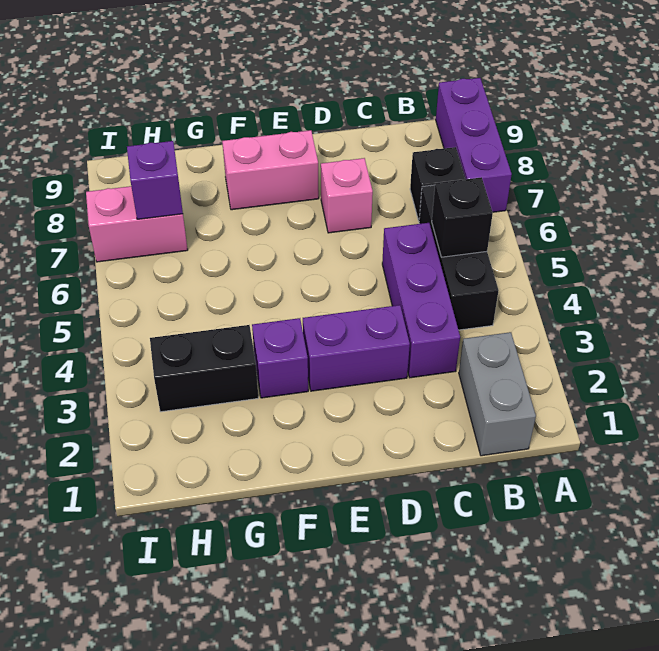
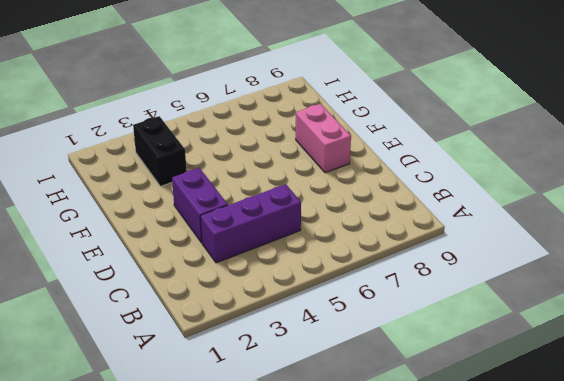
none -> purple brick A7:A9 level 1
none -> grey brick B1:B2 level 1
none -> black brick B4:B6 level 1

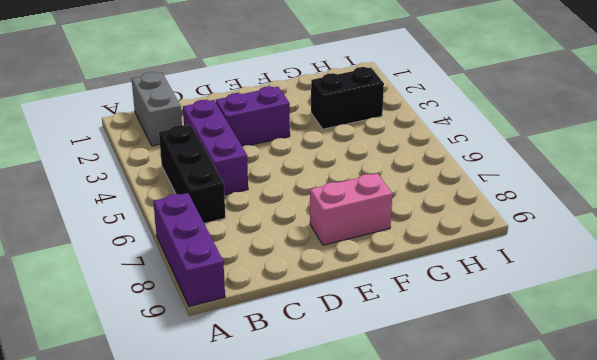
none -> black brick B7 level 1
none -> pink brick D7 level 1
none -> purple brick F3 level 1

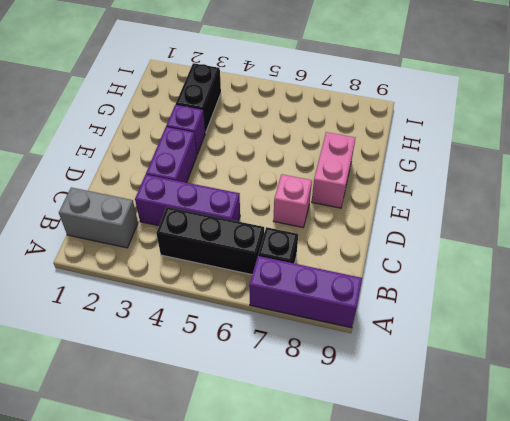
none -> pink brick H7:I7 level 1
none -> black brick B5 level 2
none -> purple brick H7 level 2

